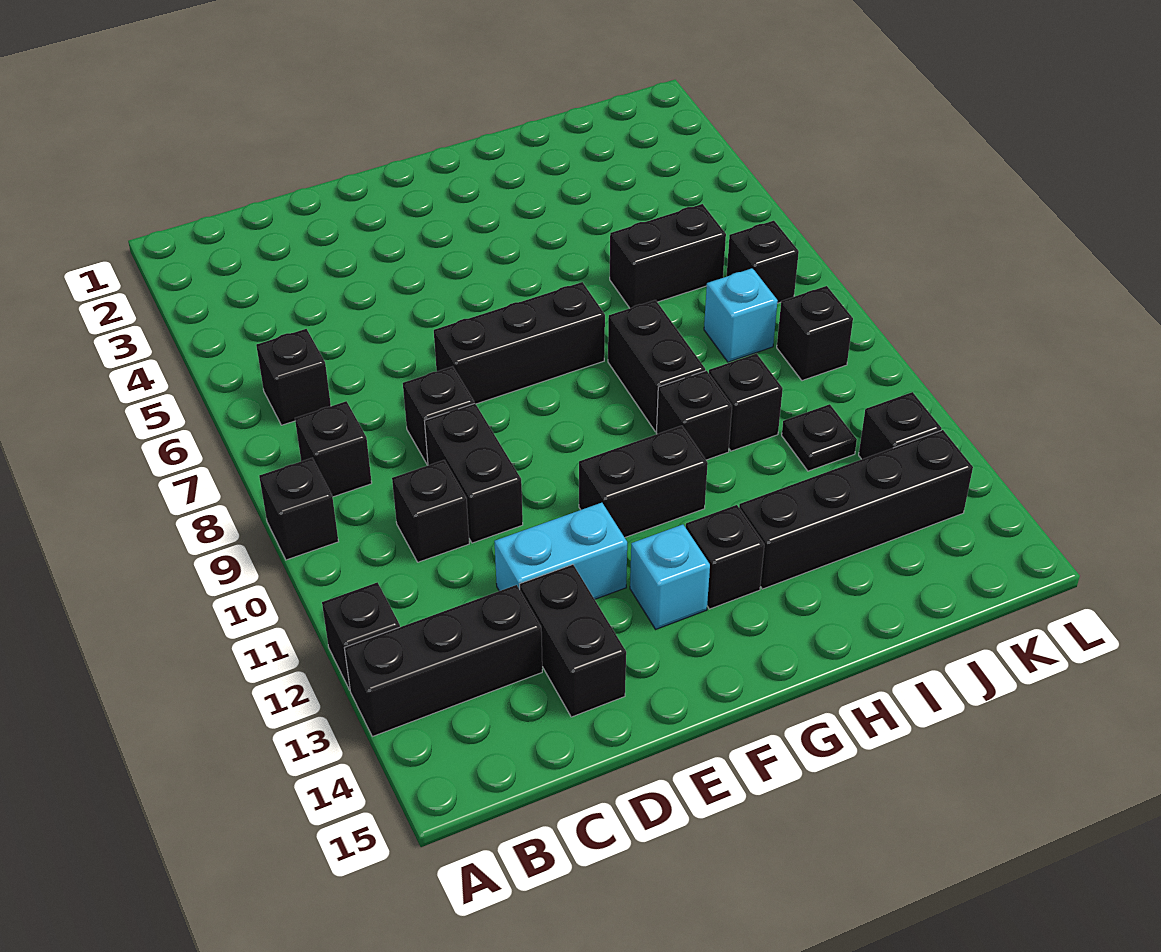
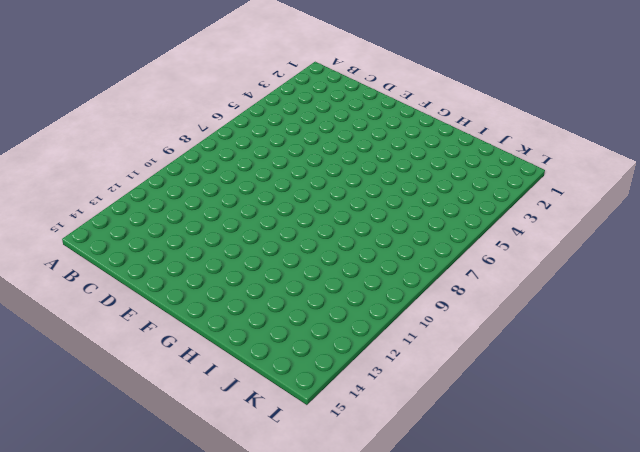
none -> black brick A9 level 1
none -> black brick A12 level 1
none -> black brick A13:C13 level 1

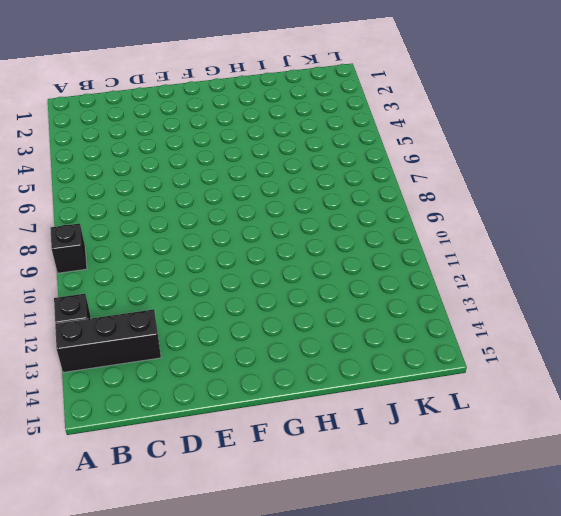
none -> black brick B6 level 1
none -> black brick B8 level 1
none -> black brick C10 level 1

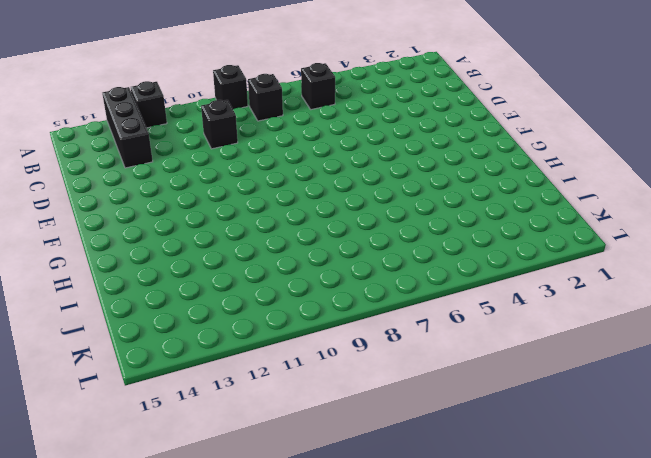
none -> black brick D8 level 1
none -> black brick D9:D10 level 1
none -> cyan brick D12:E12 level 1

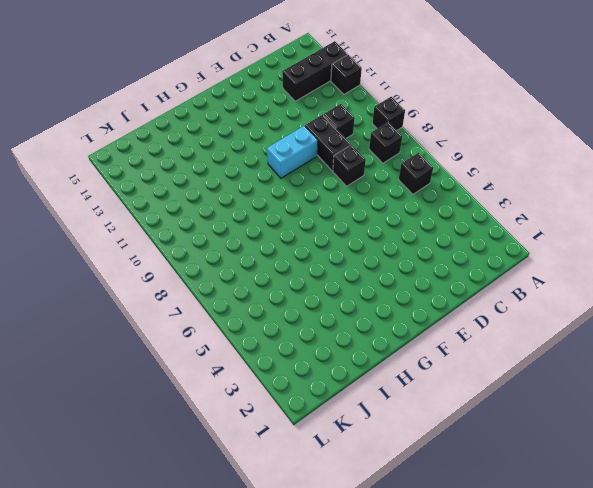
cyan brick E10:F10 level 1 -> cyan brick D12:E12 level 1
none -> black brick D13:D14 level 1
none -> black brick E7:G7 level 1
none -> black brick F11:G11 level 1

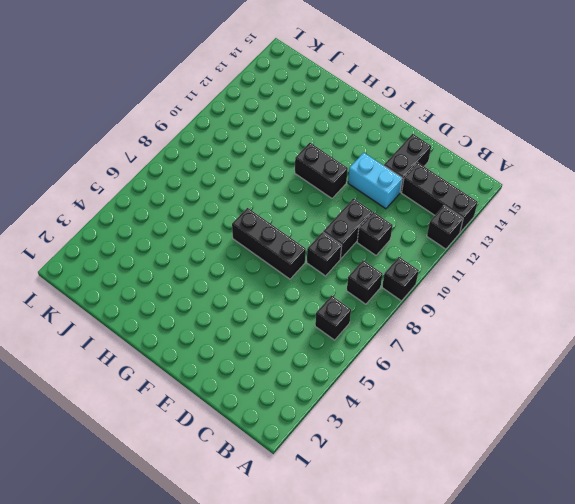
none -> cyan brick F13 level 1
none -> black brick G13 level 1
none -> black brick H8:H9 level 1

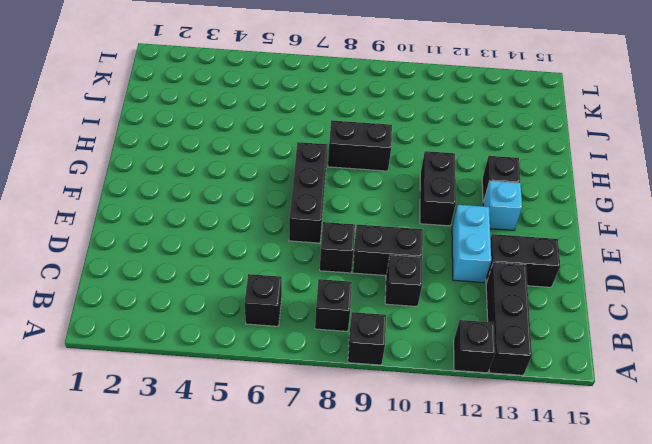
none -> black brick H10 level 1
none -> black brick H13:K13 level 1
none -> black brick I6:J6 level 1

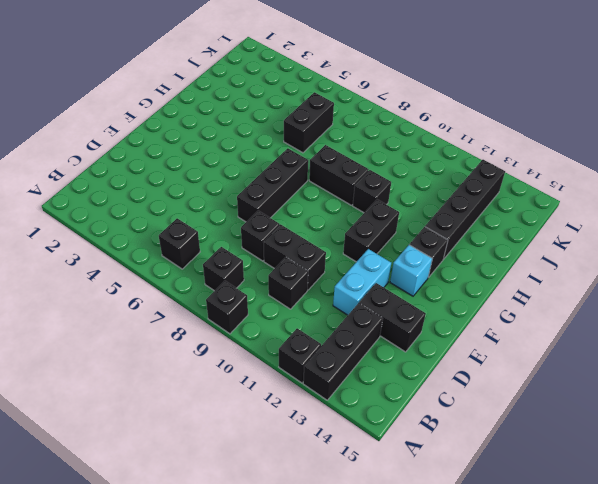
none -> black brick I10 level 1
none -> cyan brick J8 level 1
none -> black plate J11 level 1

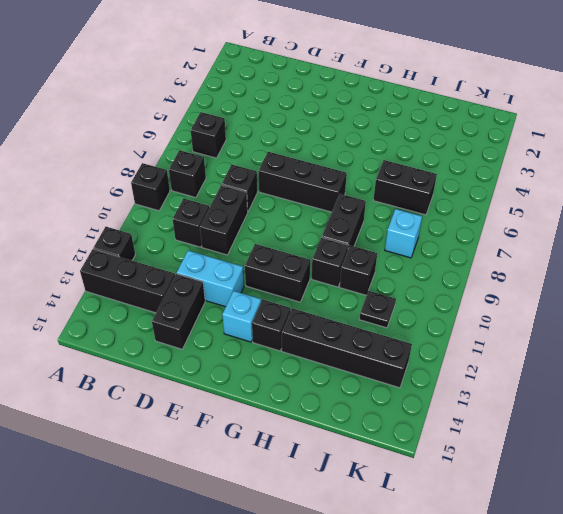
none -> black brick K7 level 1
none -> black brick K9 level 1
none -> black brick K12 level 1

